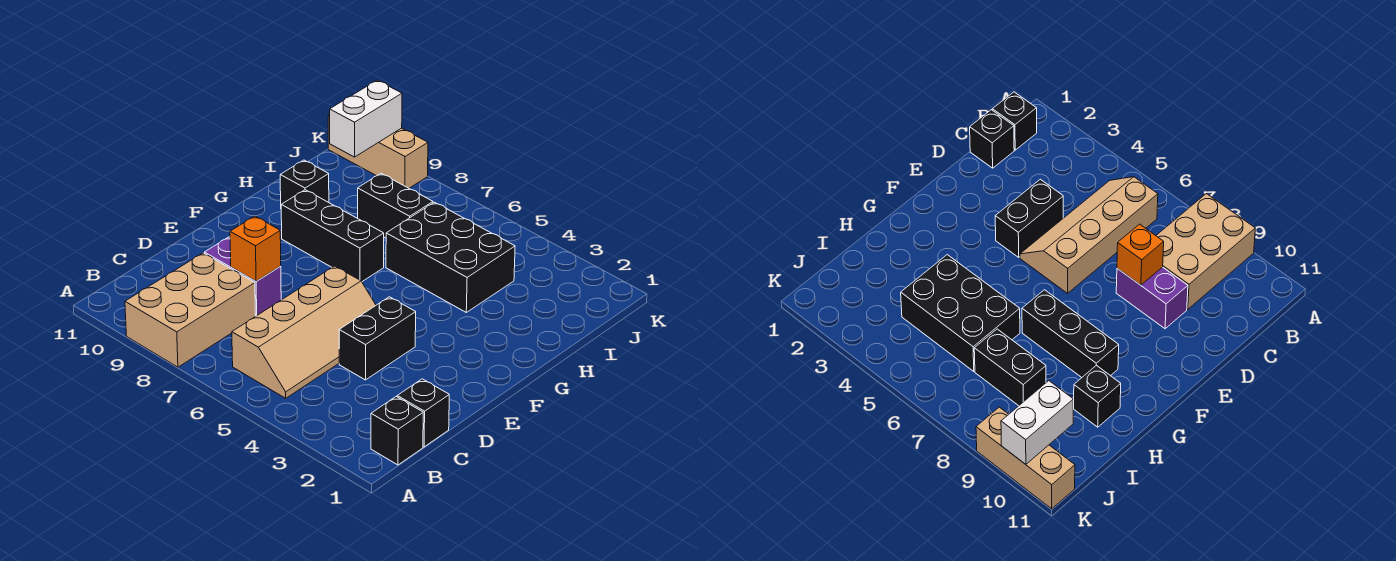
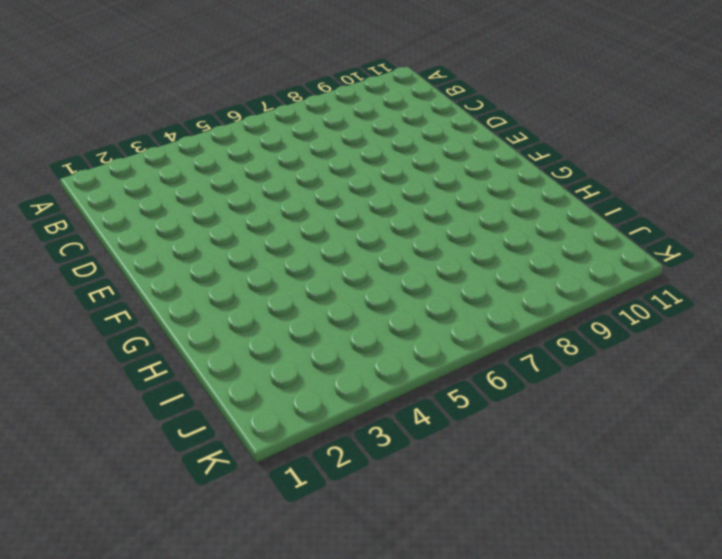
none -> tan brick A8:C9 level 1
none -> black brick B1 level 1
none -> tan slope B5:E6 level 1 top 6

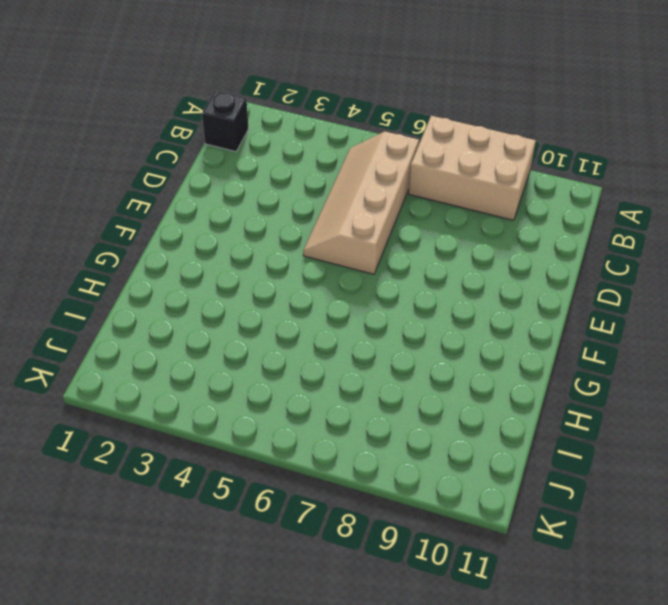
tan brick A7:B9 level 1 -> tan brick A8:C9 level 1
none -> black brick C1 level 1
none -> black brick D4:E4 level 1
none -> purple brick D8:D9 level 1

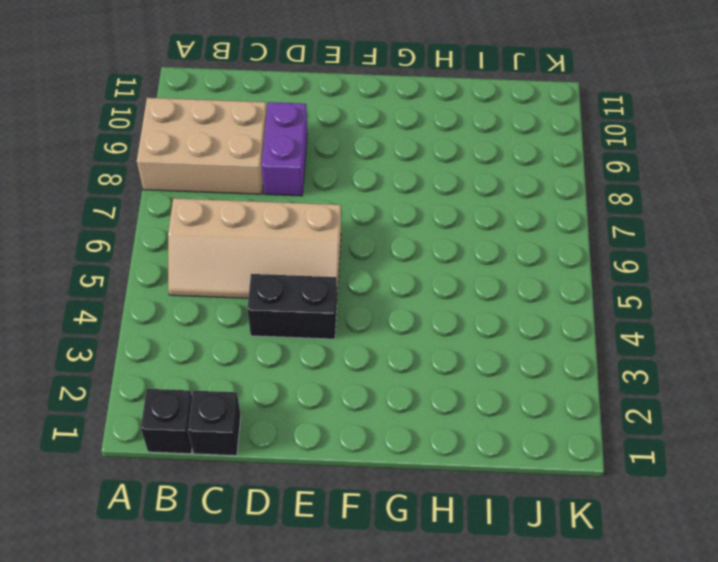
none -> black brick G7:G9 level 1
none -> black brick H4:I6 level 1
none -> black brick H10 level 1

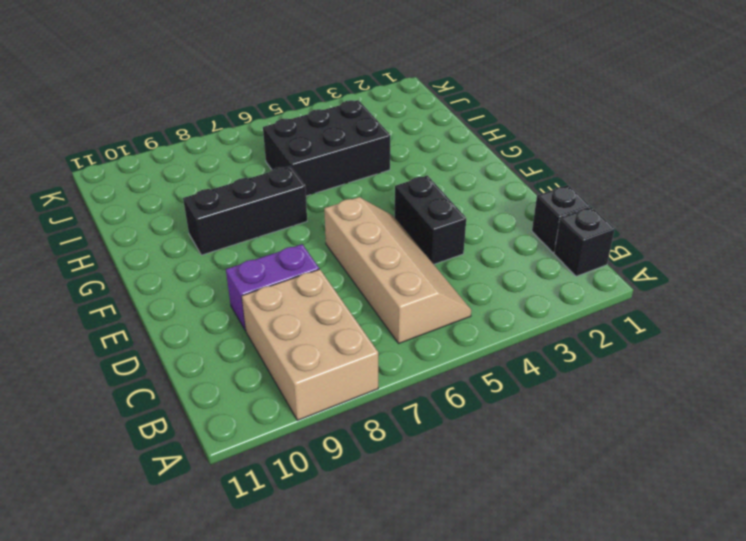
none -> black brick H10 level 1
none -> black brick I7:I8 level 1
none -> tan brick K9:K11 level 1

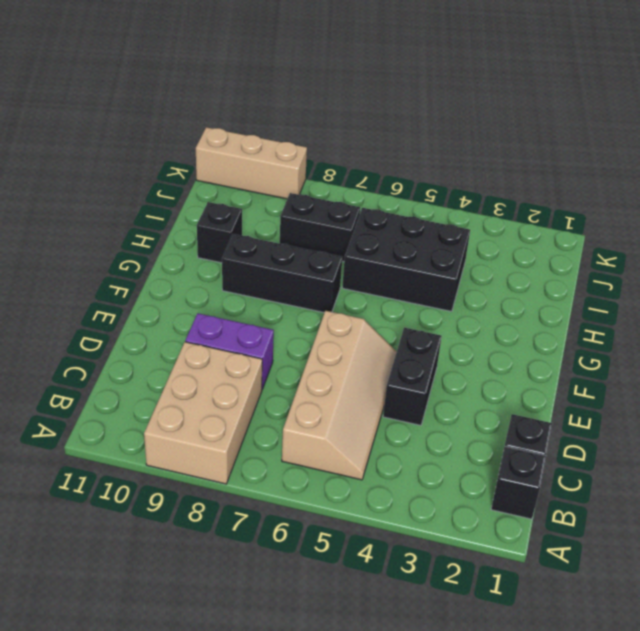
none -> orange brick D8 level 2
none -> white brick J10:K10 level 2

